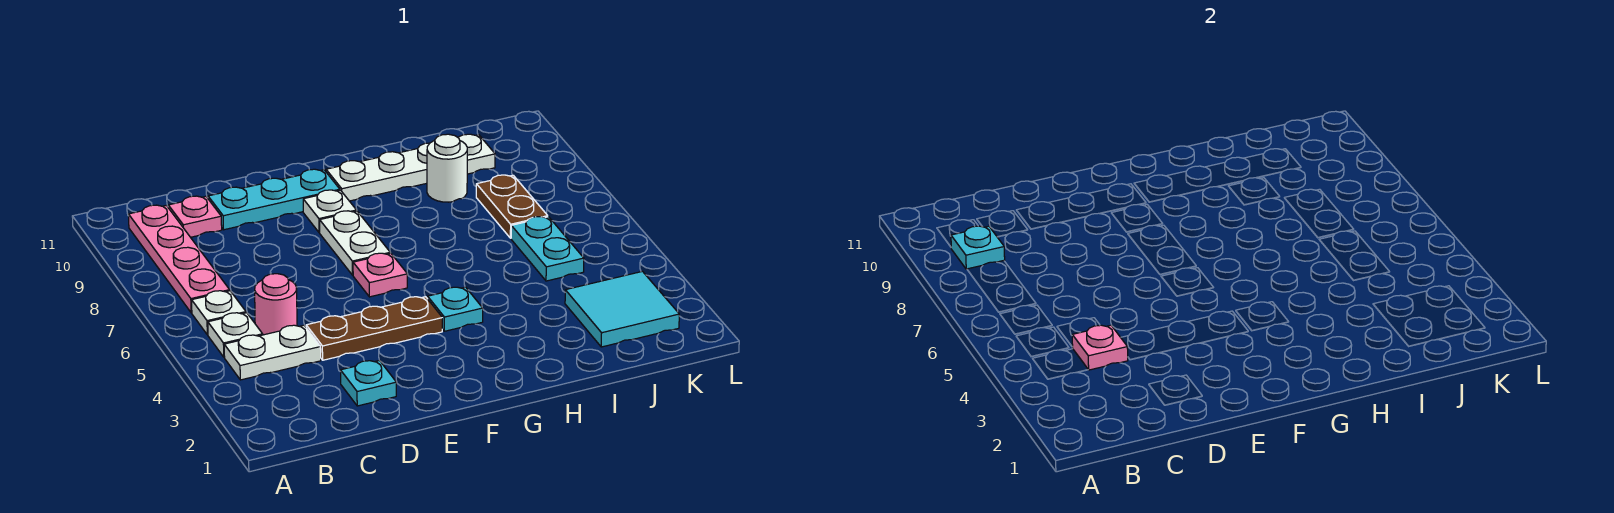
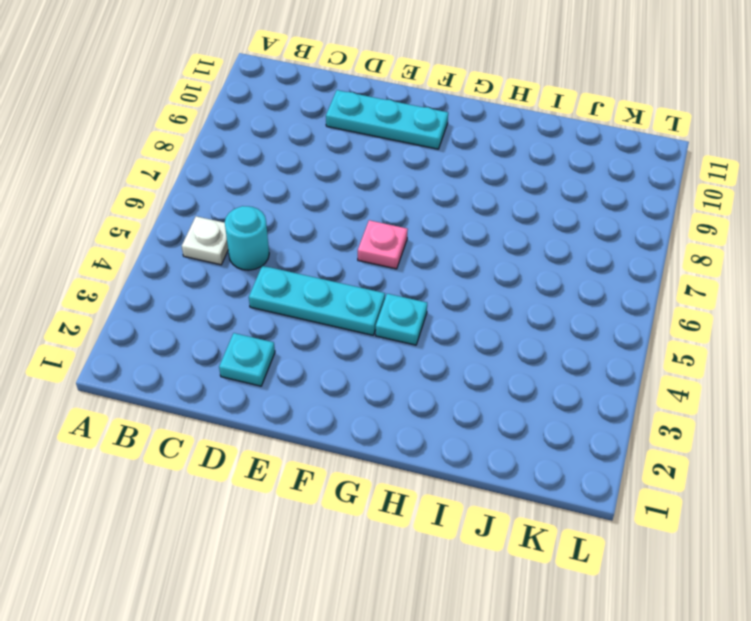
cyan round brick C5 level 1 -> pink round brick C5 level 1
cyan plate D4:F4 level 1 -> brown plate D4:F4 level 1
none -> white plate B4:C4 level 1
none -> white plate B6 level 1
none -> pink plate B7:B10 level 1

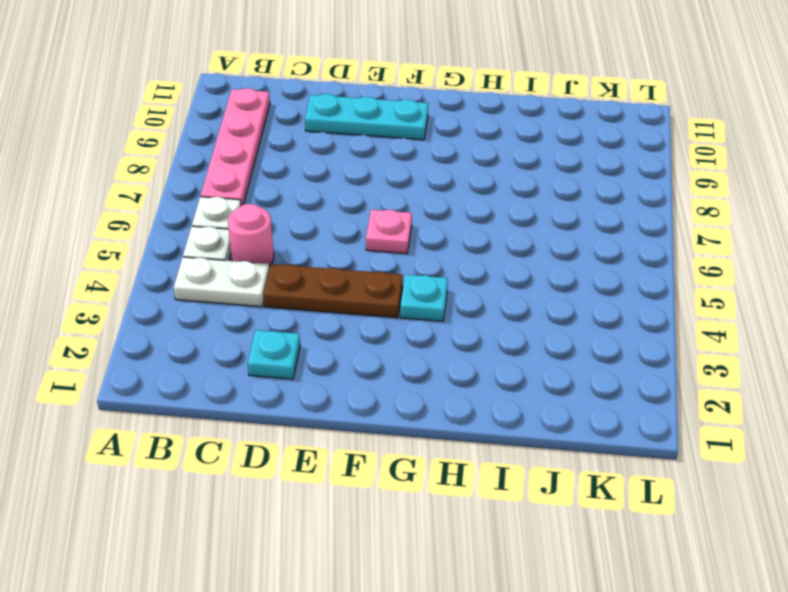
none -> pink plate C10 level 1
none -> white plate F7:F8 level 1
none -> white plate F9 level 1

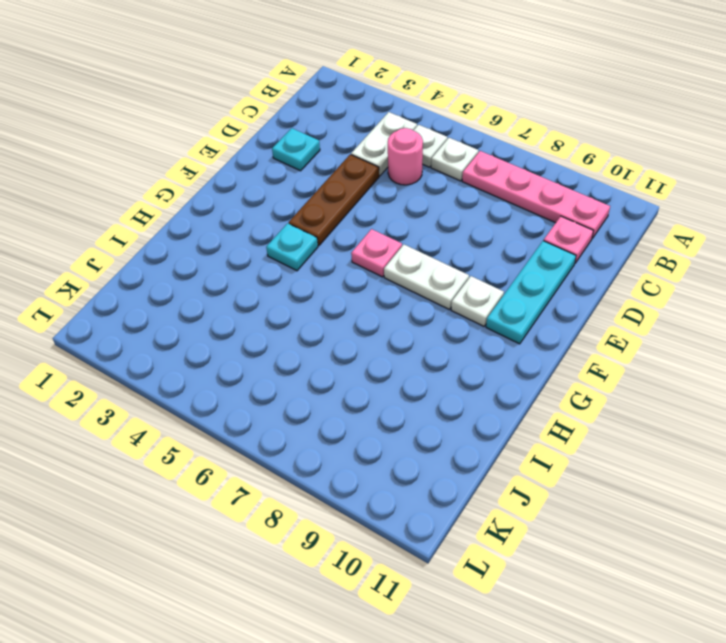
none -> white plate G10:J10 level 1
none -> white round brick I9 level 1
none -> cyan tile J2:K3 level 1

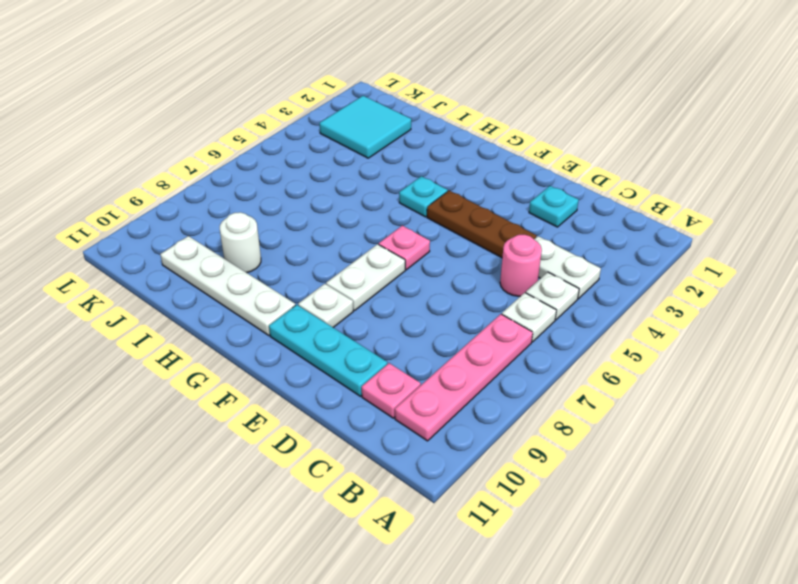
none -> cyan plate J5:J6 level 1
none -> brown plate J7:J8 level 1
none -> cyan plate B9 level 2

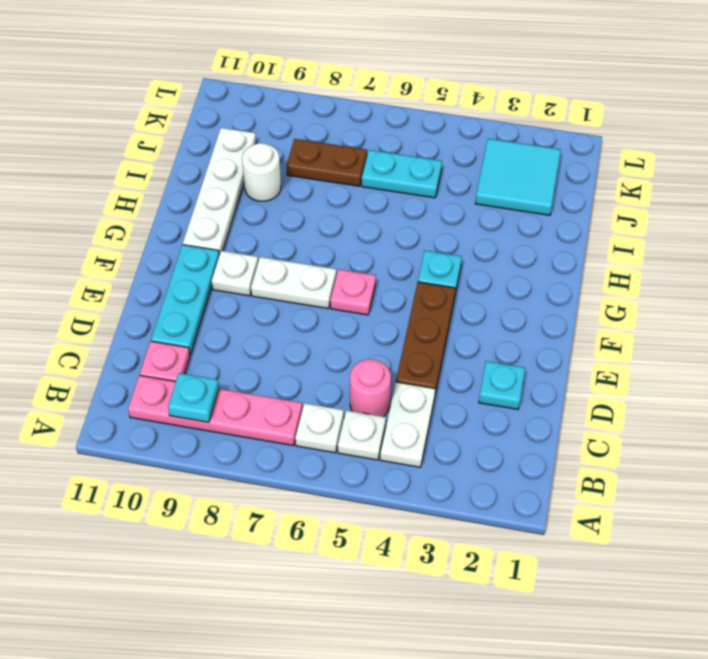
none -> pink plate C4 level 2

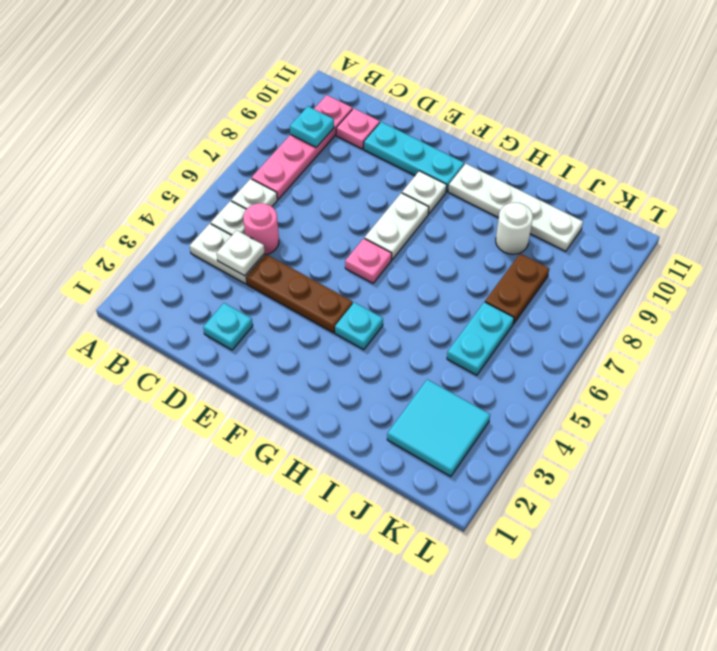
white plate C4 level 2 -> pink plate C4 level 2

